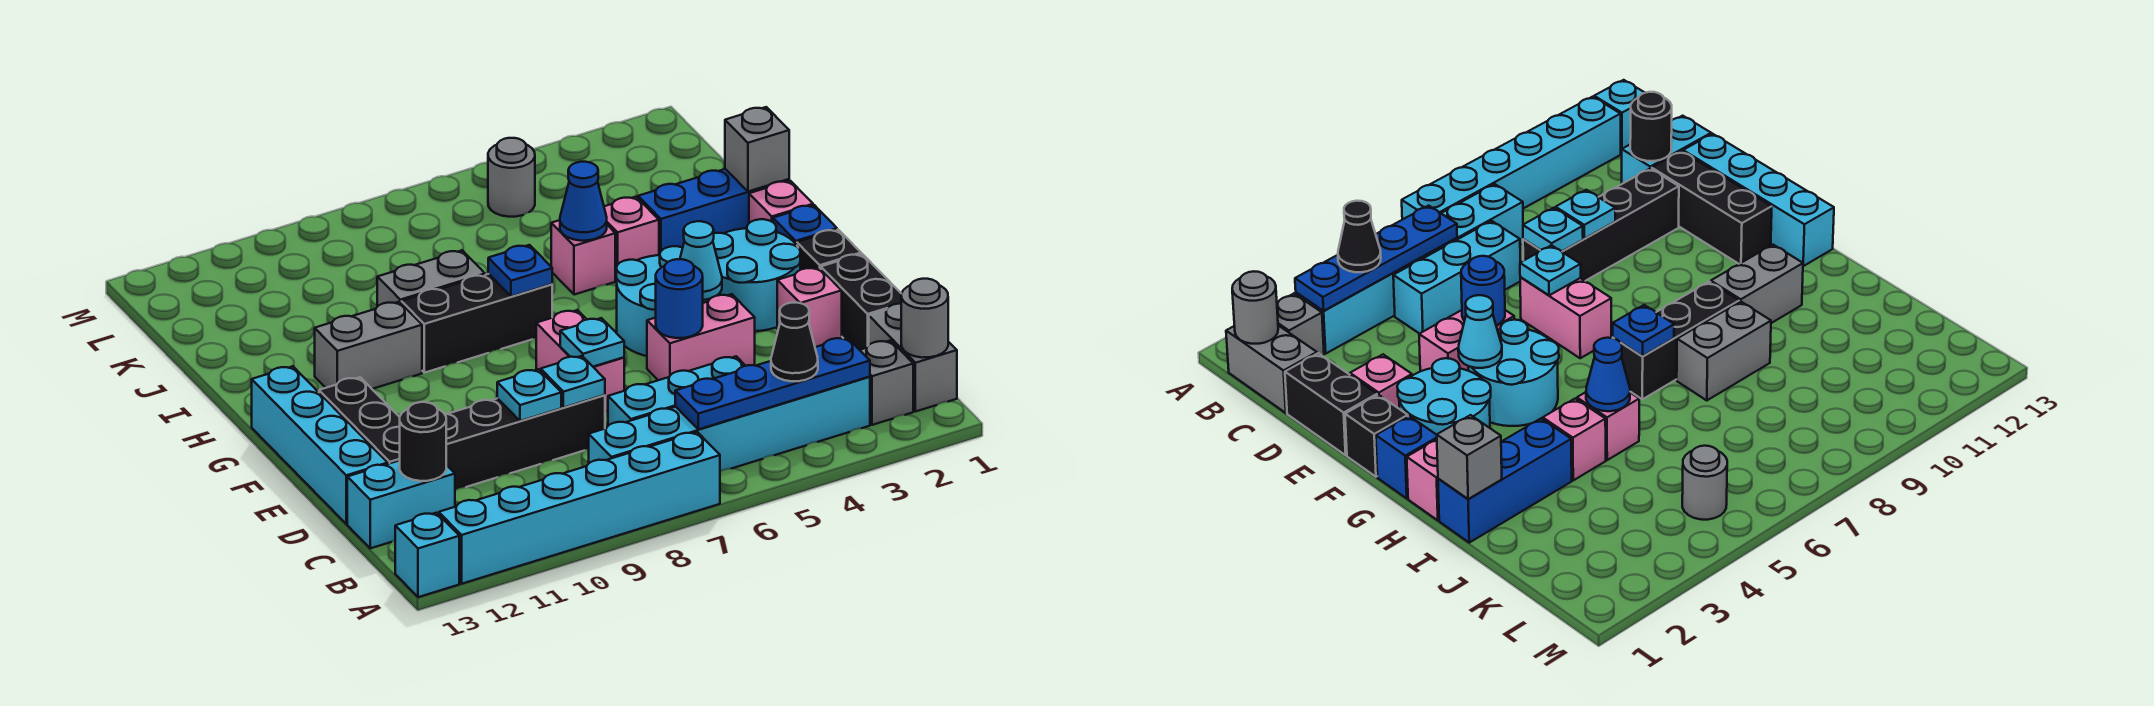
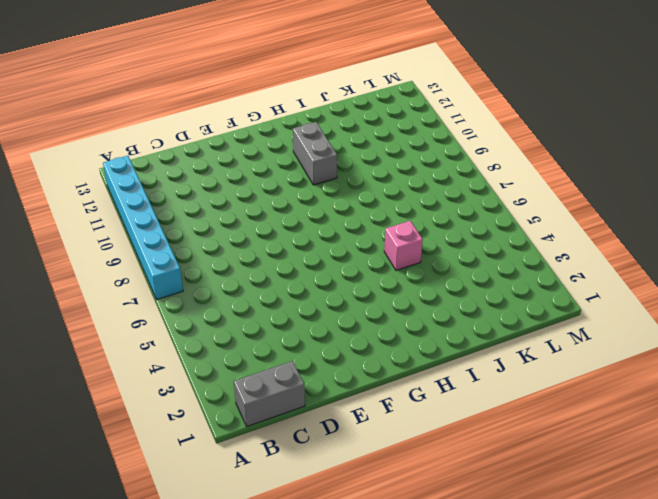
none -> cyan brick A13 level 1
none -> grey brick B2 level 1
none -> cyan brick B3:B8 level 1
none -> cyan brick C5:C7 level 1

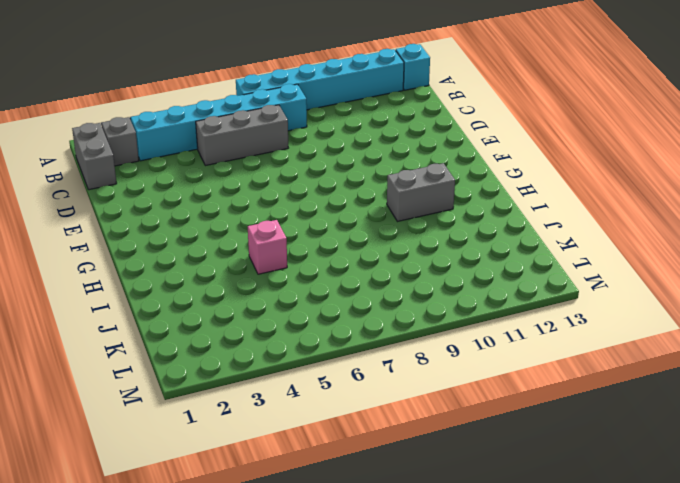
grey brick C5:C7 level 1 -> cyan brick C5:C7 level 1
none -> cyan brick C12:C13 level 1
none -> black brick D1:E1 level 1
none -> black brick D8:D11 level 1
none -> black brick D12:F12 level 1

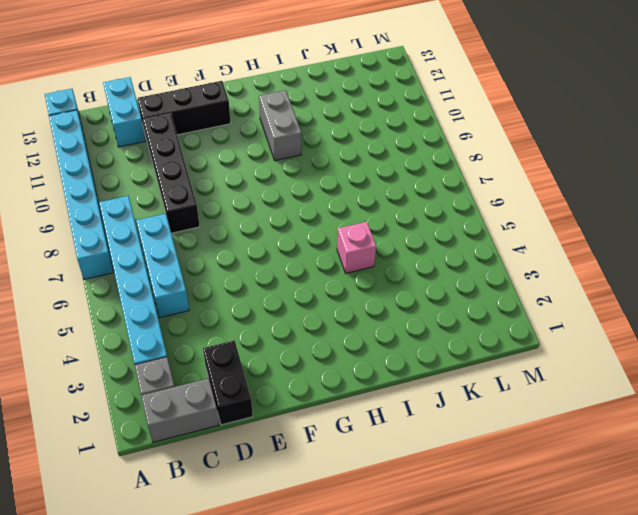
black brick D1:D2 level 1 -> black brick D1:E1 level 1
none -> cyan brick D13:G13 level 1
none -> pink brick E2 level 1
none -> pink brick E4:E5 level 1
none -> pink brick E7:F7 level 1

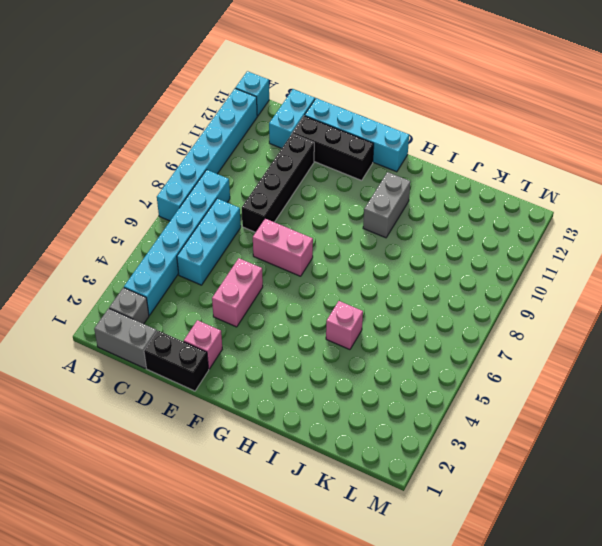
none -> black brick F1 level 1
none -> cyan round brick F2:G3 level 1
none -> cyan round brick F4:G5 level 1
none -> blue brick G1 level 1

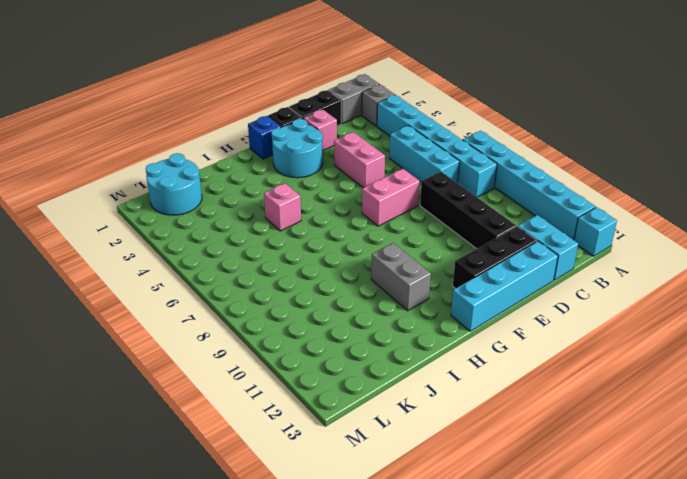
cyan round brick K1:L2 level 1 -> cyan round brick F4:G5 level 1
none -> pink brick H1 level 1
none -> black brick H7:H9 level 1
none -> blue brick I1:I3 level 1
none -> pink brick I4 level 1

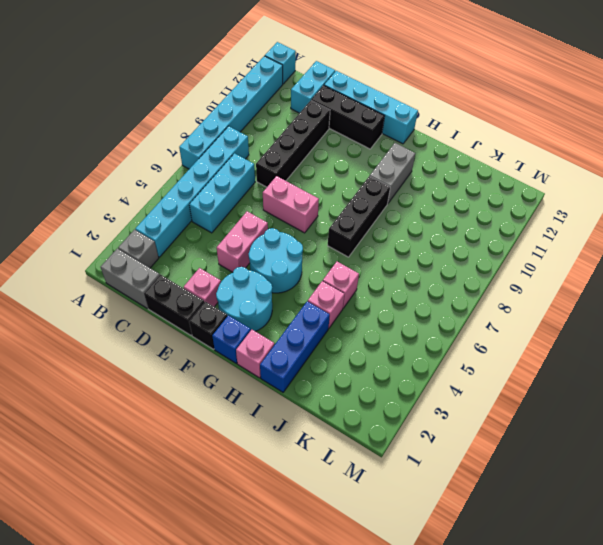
none -> grey brick I8:I9 level 1
none -> grey round brick L5 level 1
none -> grey round brick B1 level 2
none -> blue plate B3:B6 level 2

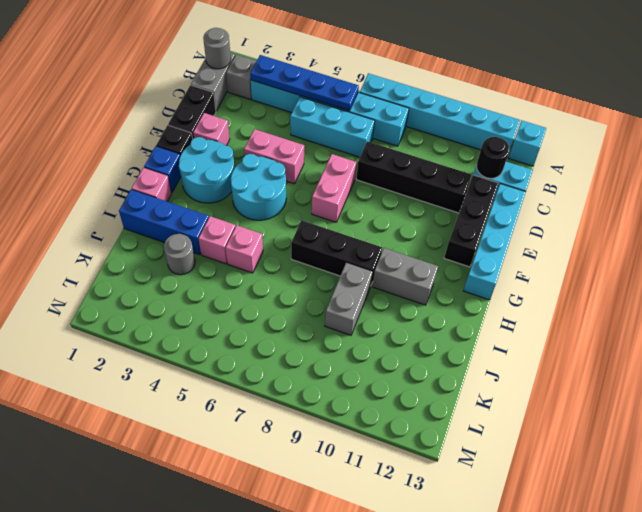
grey brick I9:J9 level 1 -> grey brick I8:I9 level 1
grey round brick J3 level 1 -> grey round brick L5 level 1
none -> cyan plate D8 level 2
none -> cyan plate D9 level 2
none -> blue round brick E5 level 2
none -> cyan plate E7 level 2

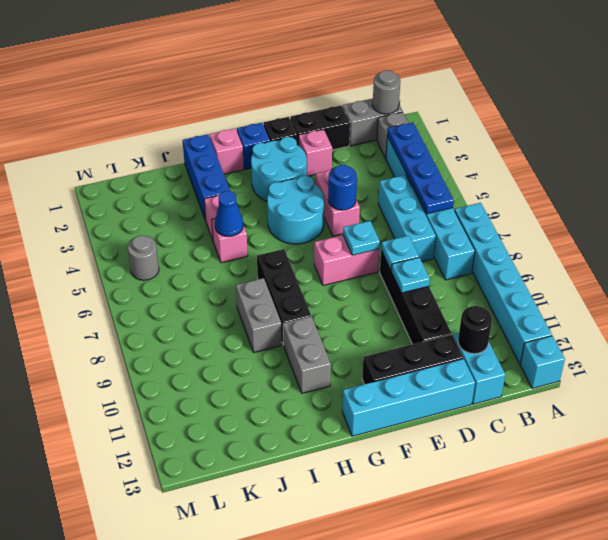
none -> cyan cone F4 level 2
none -> blue plate H7 level 2
none -> grey brick I1 level 2
none -> black cone B4 level 3

